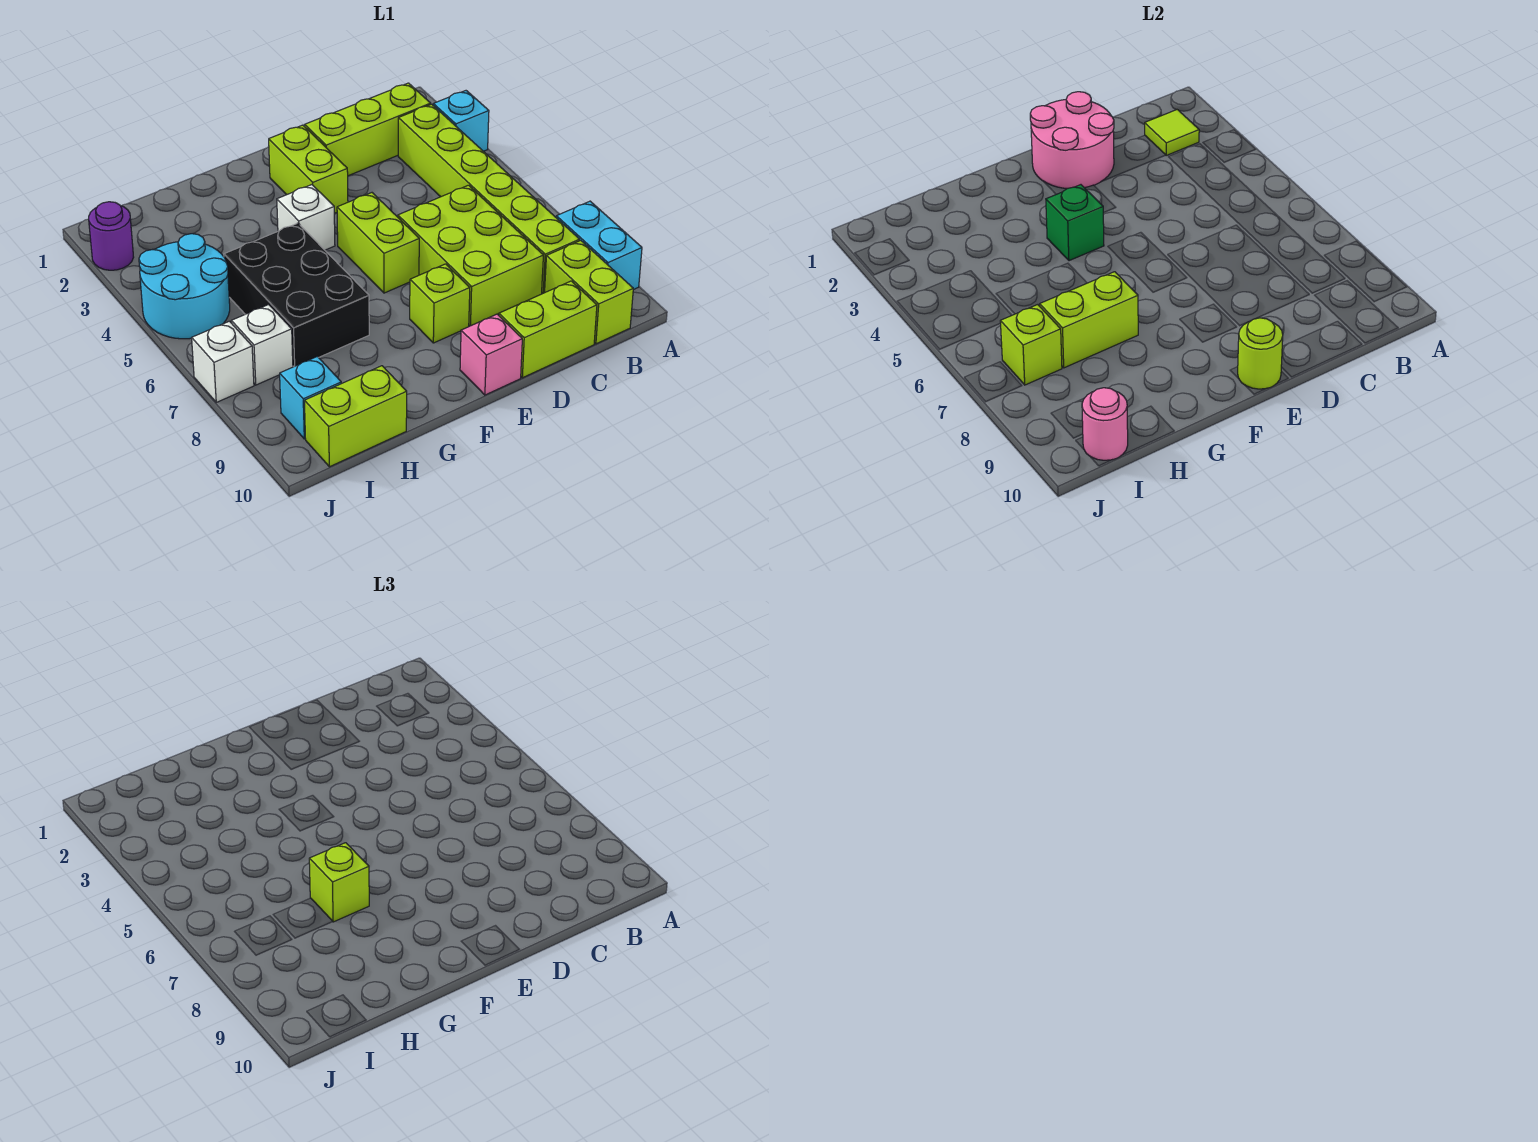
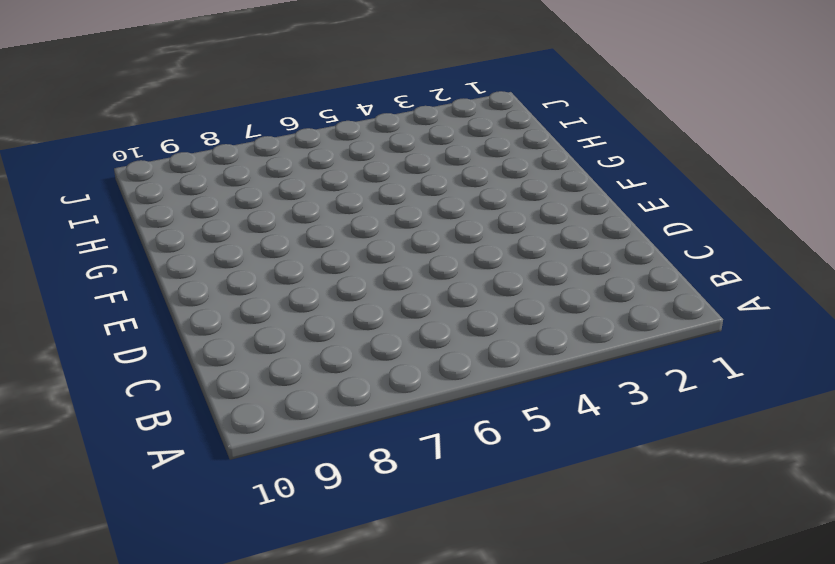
none -> cyan brick A3 level 1
none -> cyan brick A8:A9 level 1
none -> lime brick B2:D2 level 1

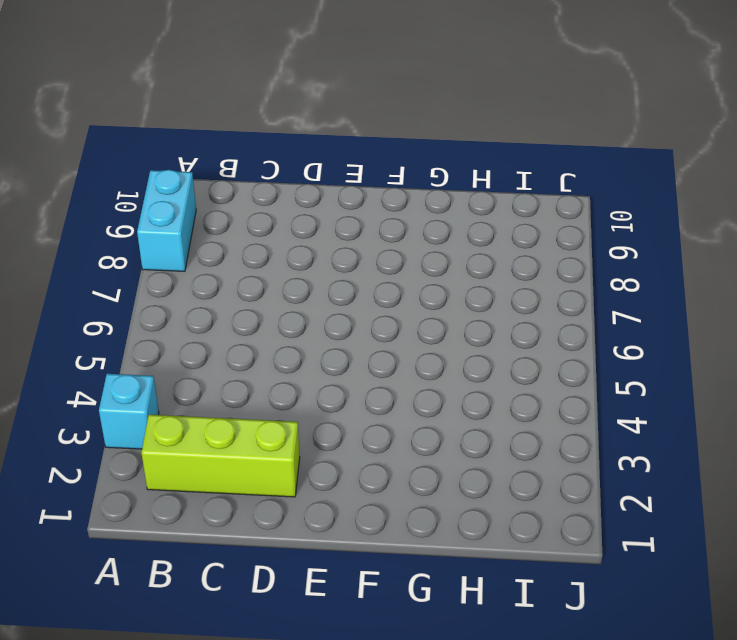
none -> lime brick B3:B8 level 1
none -> lime brick B9:B10 level 1
none -> lime brick C6:D8 level 1

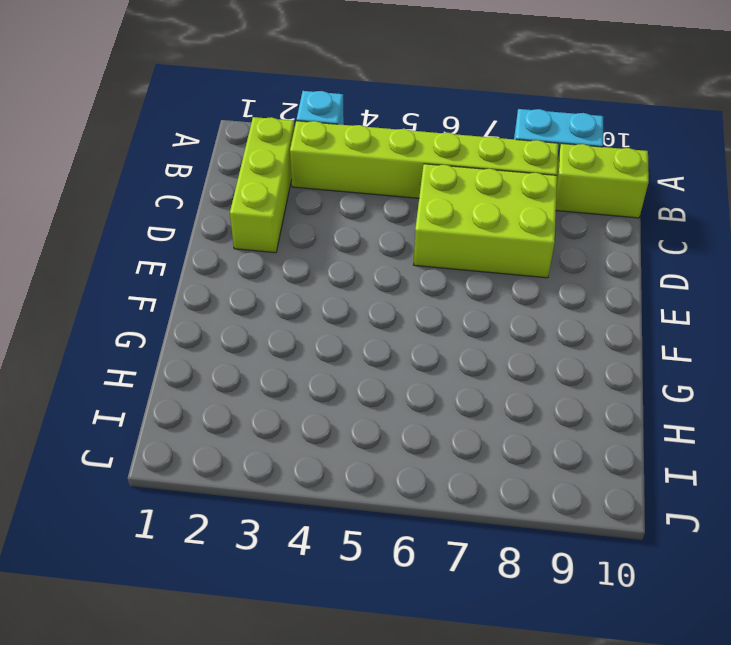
none -> lime brick C10:D10 level 1
none -> lime brick E2:E3 level 1
none -> lime brick E5:E6 level 1

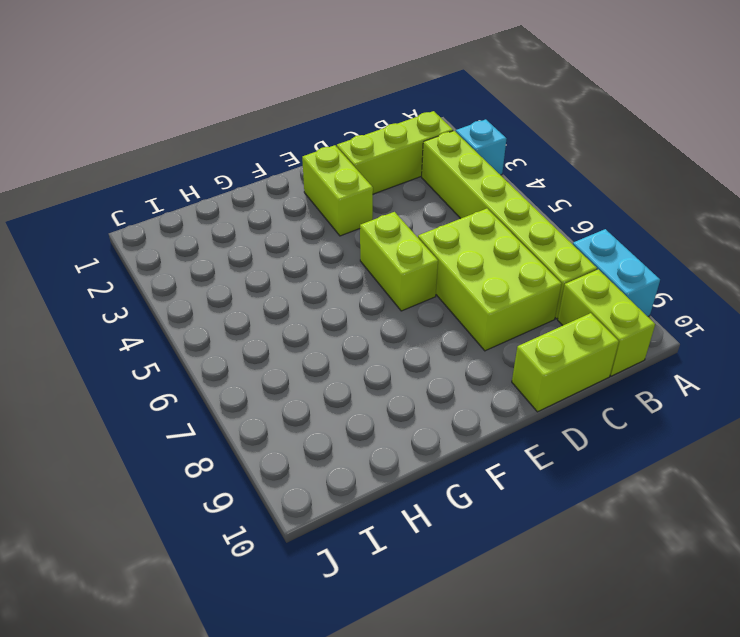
none -> lime brick E8 level 1
none -> pink brick E10 level 1
none -> white brick F4 level 1

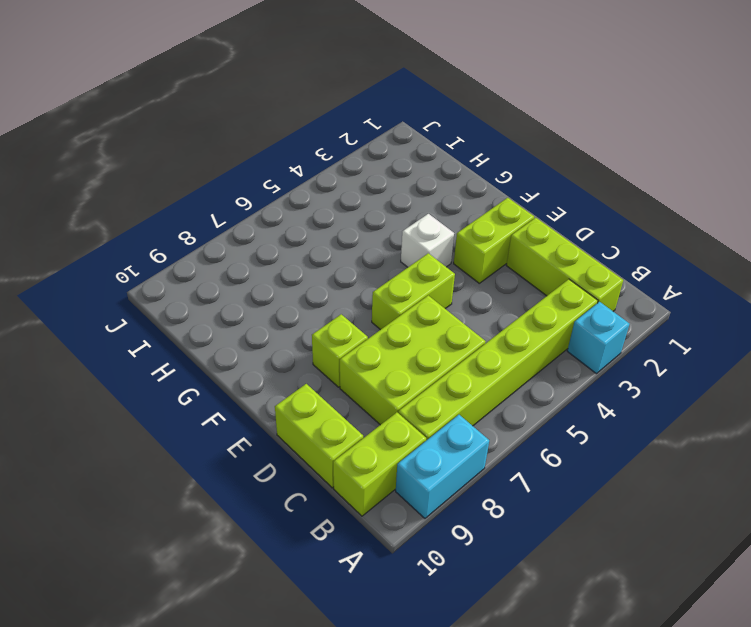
none -> pink brick E10 level 1
none -> black brick G5:H7 level 1
none -> lime brick H10:I10 level 1

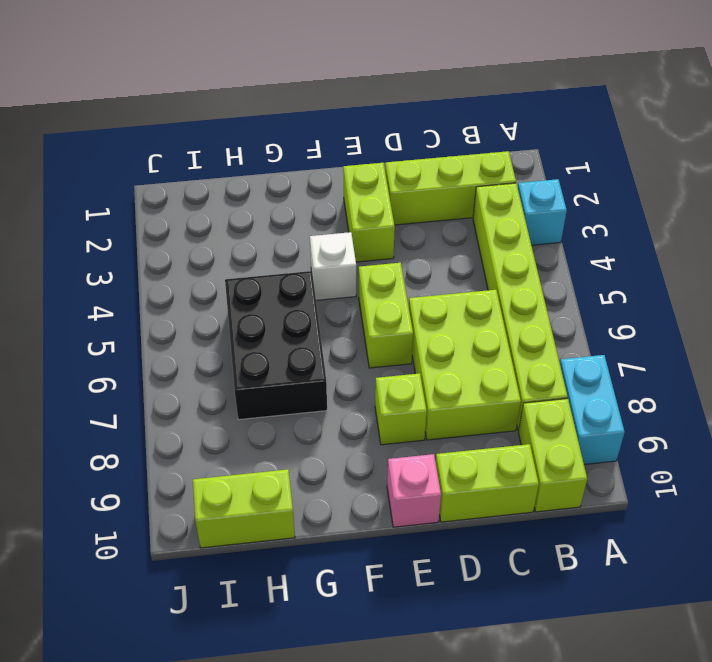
none -> cyan round brick I4:J5 level 1
none -> white brick I7 level 1
none -> cyan brick I9 level 1

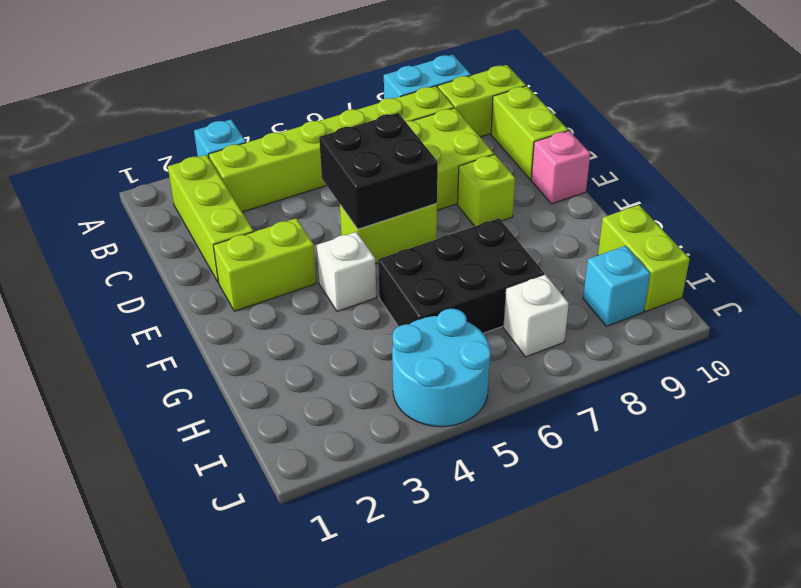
black brick D5:E6 level 2 -> none
none -> purple round brick J2 level 1
none -> white brick J7 level 1
none -> lime tile B2 level 2

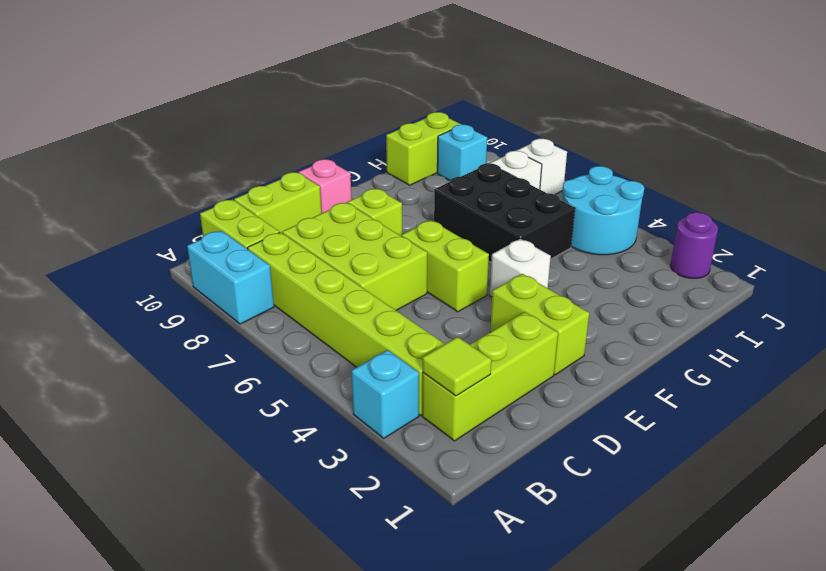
none -> pink round brick D1:E2 level 2
none -> lime round brick E10 level 2
none -> green brick F4 level 2

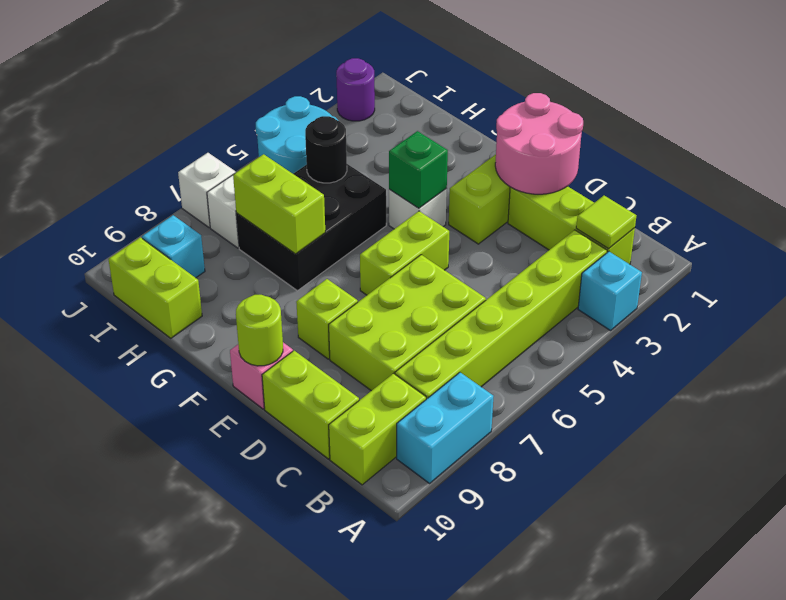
black round brick H5 level 2 -> none
none -> lime brick I7 level 2
none -> pink round brick I10 level 2
none -> lime brick G7 level 3

